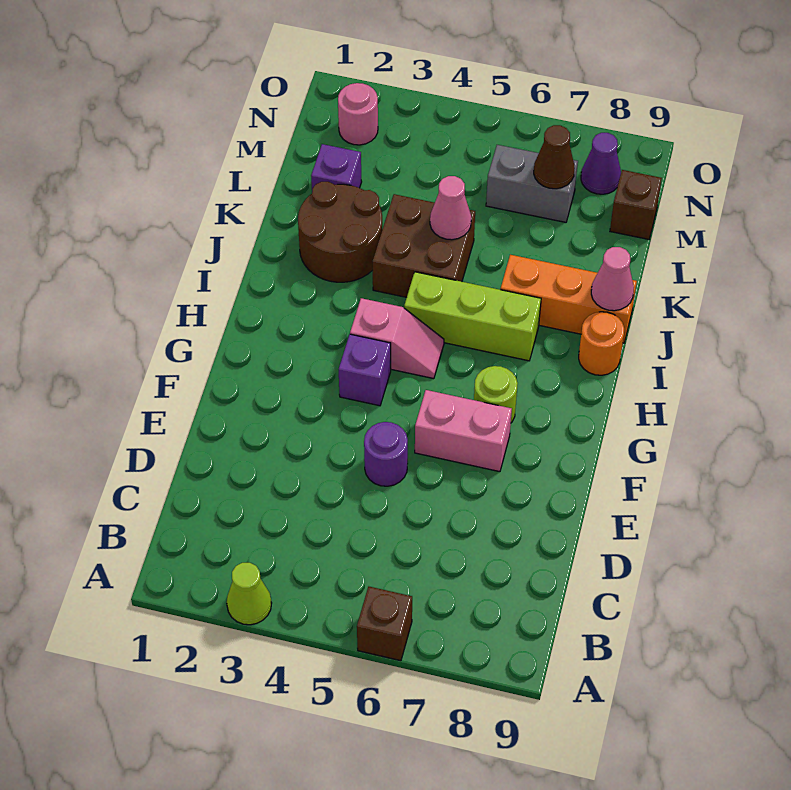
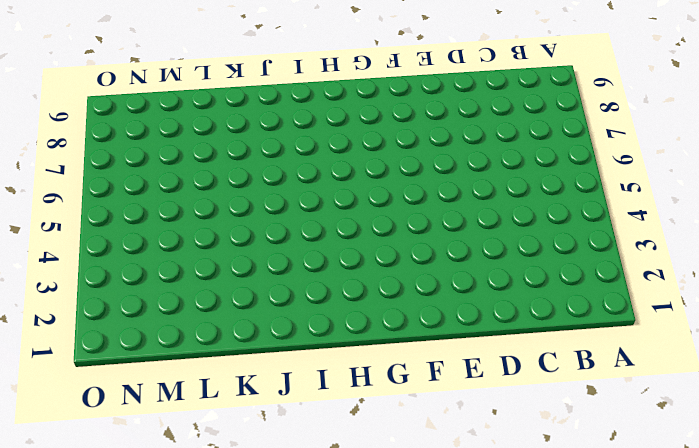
none -> lime cone A3 level 1
none -> brown brick A6 level 1
none -> purple round brick E5 level 1

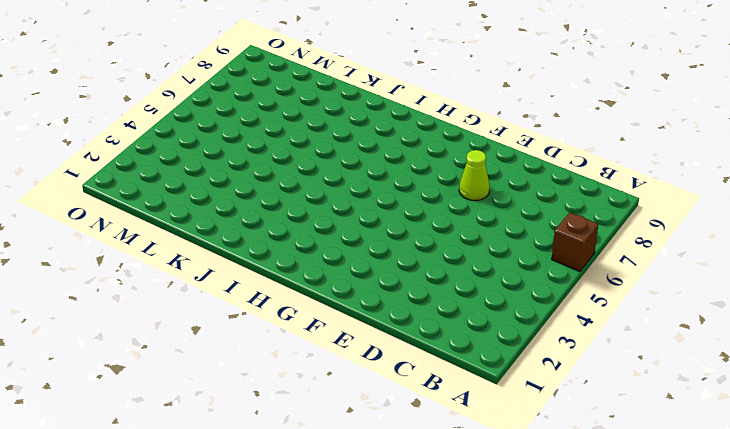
lime cone E7 level 1 -> lime cone A3 level 1
none -> purple round brick E5 level 1
none -> pink brick F6:F7 level 1
none -> purple brick G4 level 1

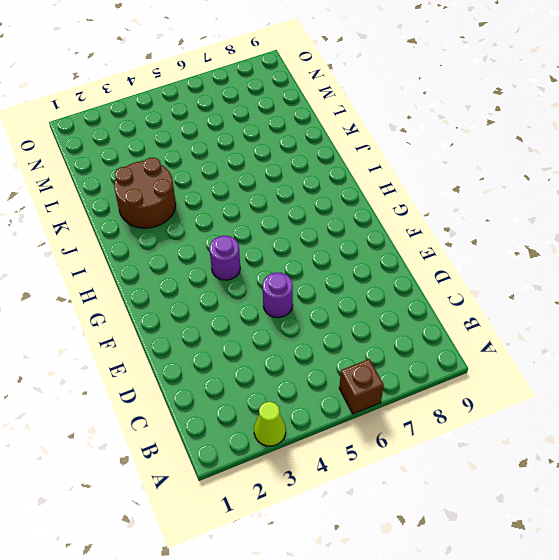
purple round brick G4 level 1 -> purple brick G4 level 1
none -> pink brick F6:F7 level 1
none -> lime round brick G7 level 1
none -> pink slope H4:H5 level 1 top 4

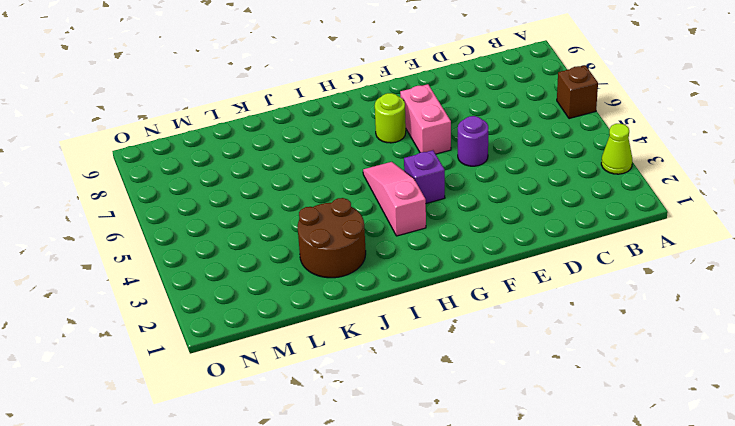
pink slope H3:H5 level 1 top 3 -> pink slope H4:H5 level 1 top 4
none -> lime brick I5:I7 level 1
none -> orange round brick I9 level 1
none -> brown brick J4:K5 level 1

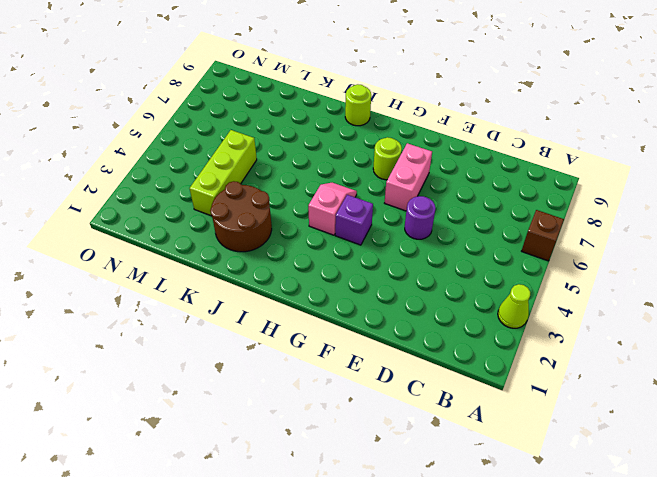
lime round brick I9 level 1 -> orange round brick I9 level 1
lime brick L3:L5 level 1 -> lime brick I5:I7 level 1
none -> brown brick J4:K5 level 1
none -> orange brick J7:J9 level 1
none -> purple brick L2 level 1

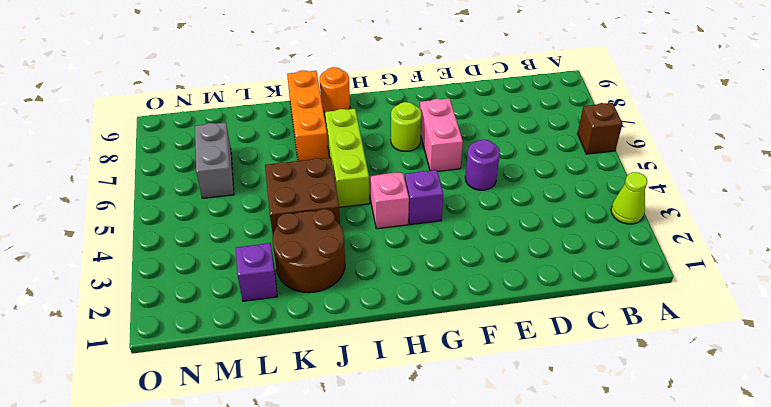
none -> brown brick M9 level 1
none -> pink round brick N2 level 1
none -> purple cone N8 level 1

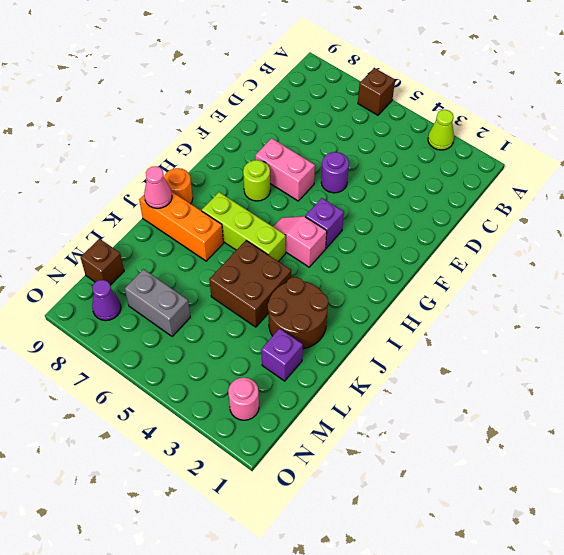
none -> pink cone K5 level 2
none -> brown cone M7 level 2

